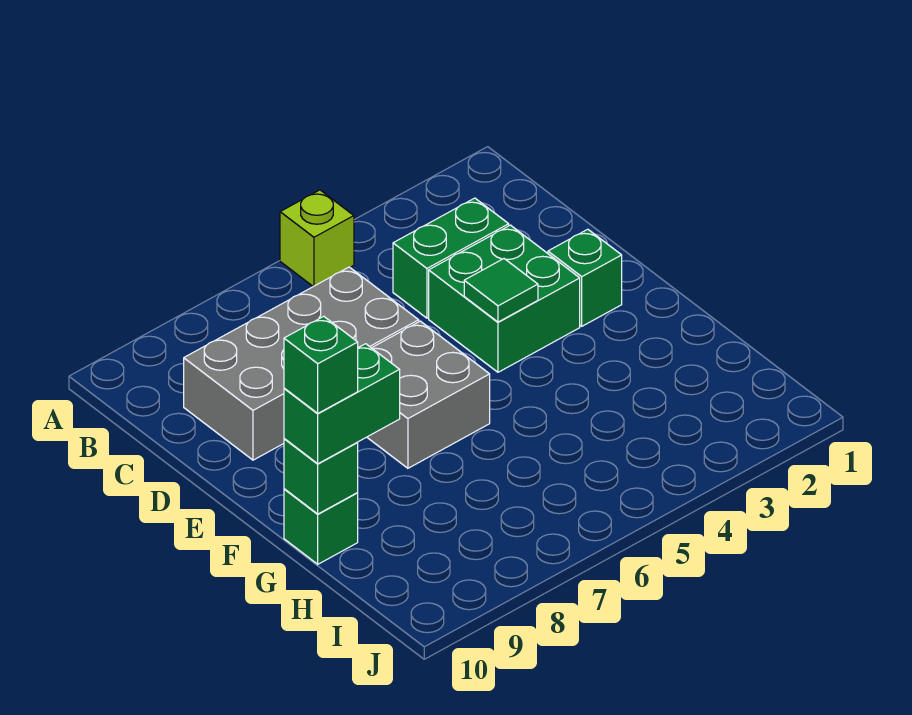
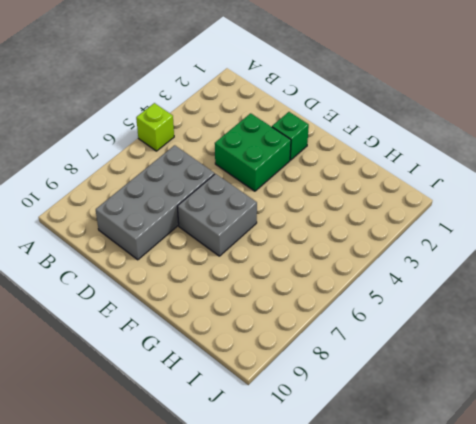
none -> green brick C3:C4 level 1
none -> green brick G10 level 1

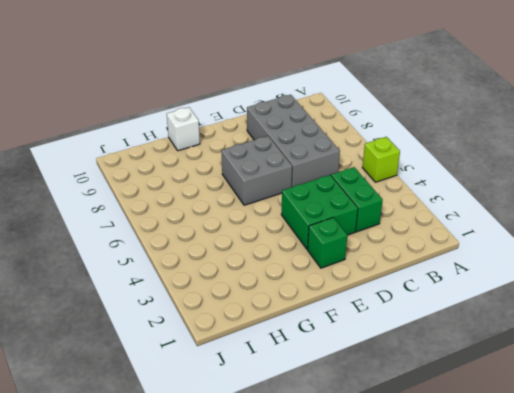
white brick G10 level 1 -> green brick G10 level 1
none -> green tile E4 level 2
none -> green brick G10 level 2

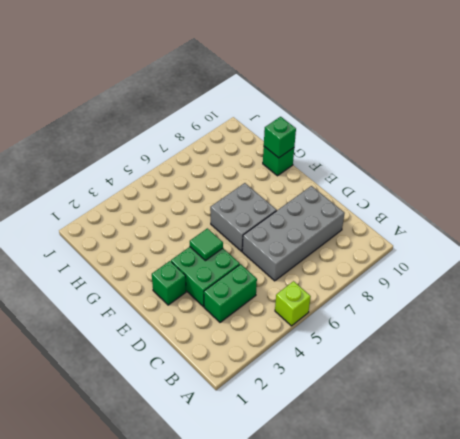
none -> green brick G9:G10 level 3
none -> green brick G10 level 4

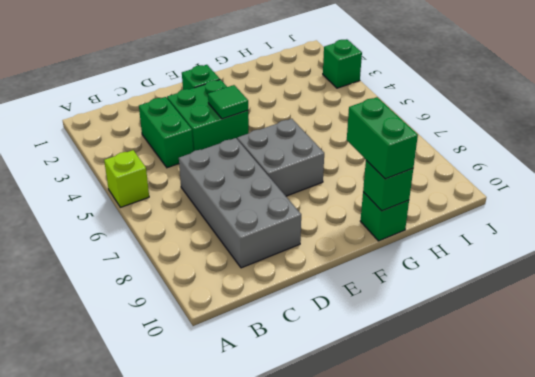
green brick J3 level 1 -> green brick G10 level 4

